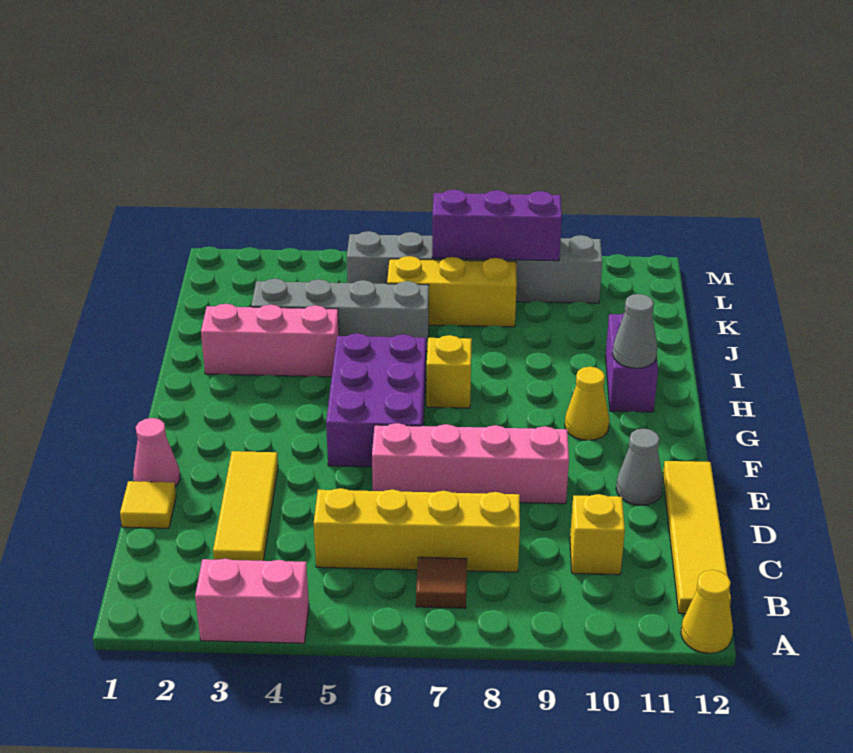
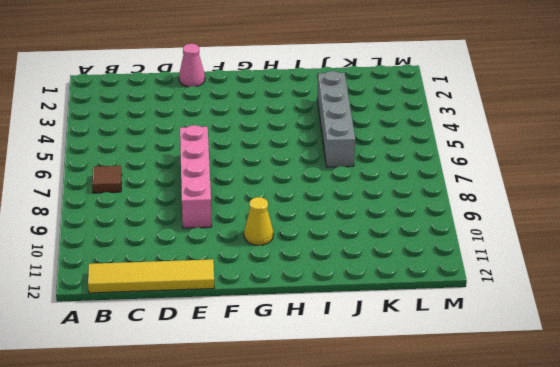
none -> pink brick A3:A4 level 1
none -> yellow cone A12 level 1
none -> yellow tile C3:E3 level 1

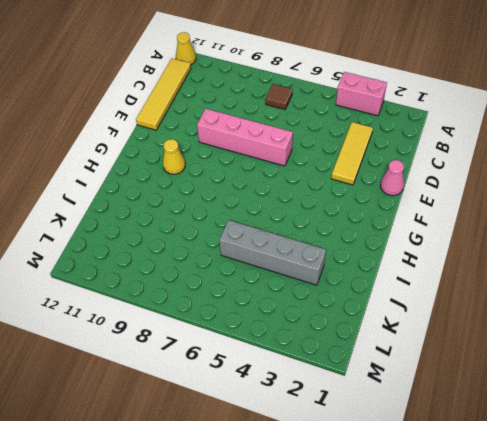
none -> yellow brick C5:C8 level 1
none -> yellow brick C10 level 1
none -> yellow tile D1 level 1

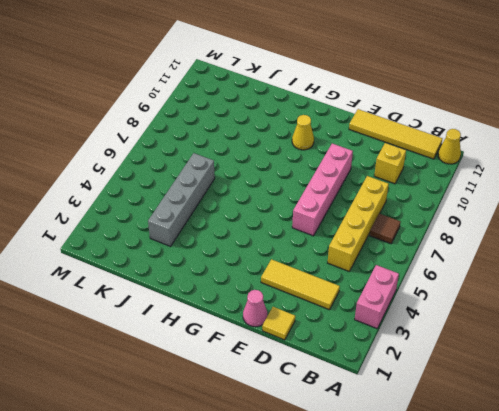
none -> grey cone E11 level 1
none -> purple brick F5:H6 level 1
none -> yellow brick H7 level 1

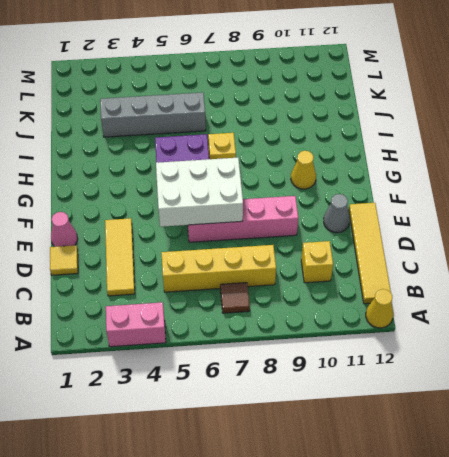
white brick E5:F7 level 2 -> none
none -> purple brick H11:I11 level 1
none -> pink brick I2:I4 level 1
none -> yellow brick K6:K8 level 1

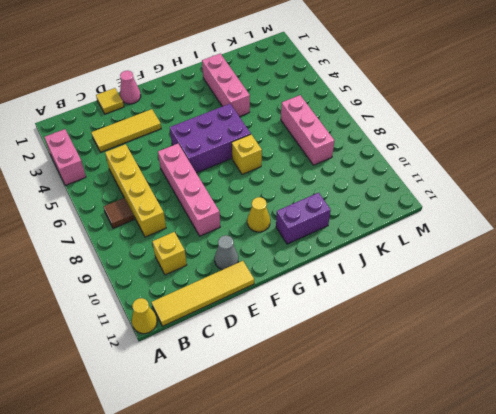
pink brick K6:K8 level 1 -> yellow brick K6:K8 level 1
none -> grey brick J3:J6 level 1
none -> grey brick L5:L10 level 1
none -> grey cone H11 level 2

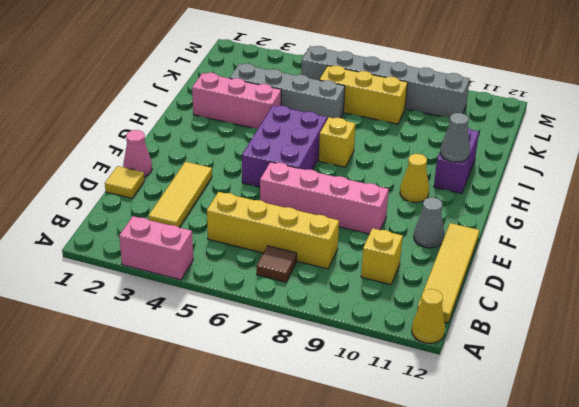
none -> purple brick L7:L9 level 2

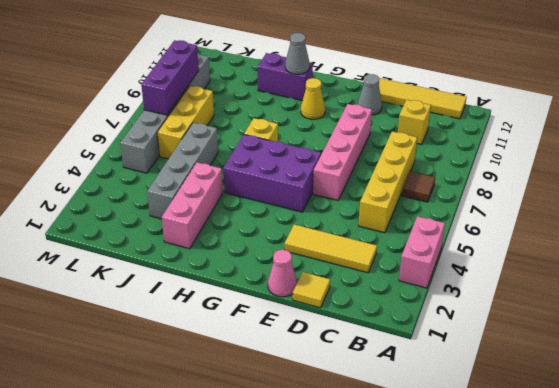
none -> yellow cone A12 level 1

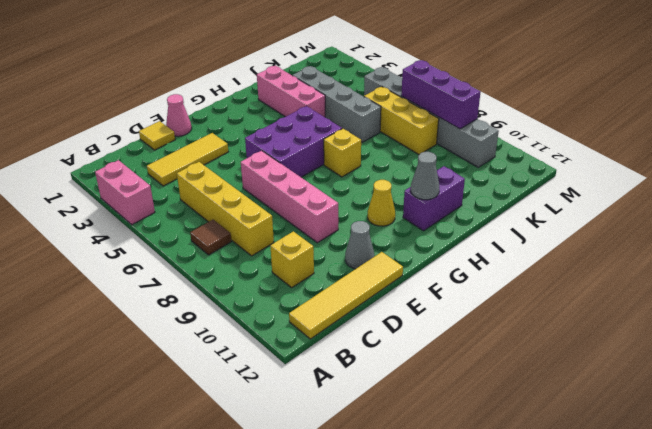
none -> yellow cone A12 level 1

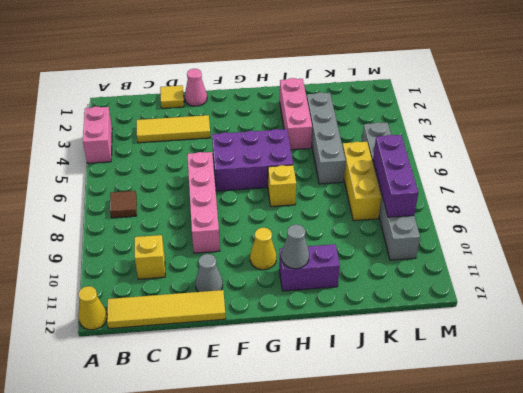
none -> yellow brick C5:C8 level 1

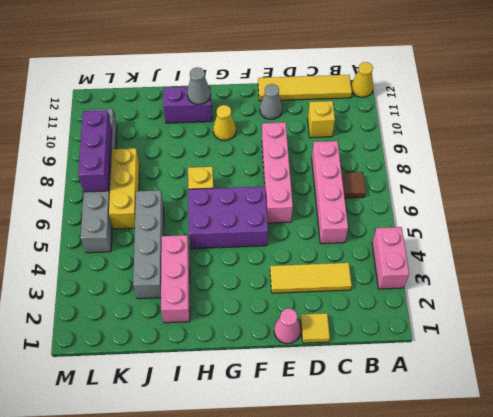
pink brick C5:C8 level 1 -> yellow brick C5:C8 level 1

